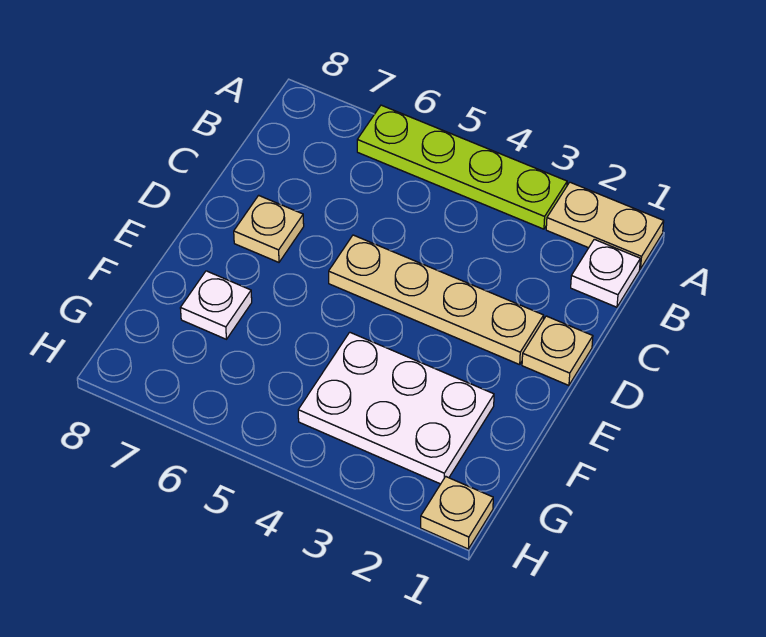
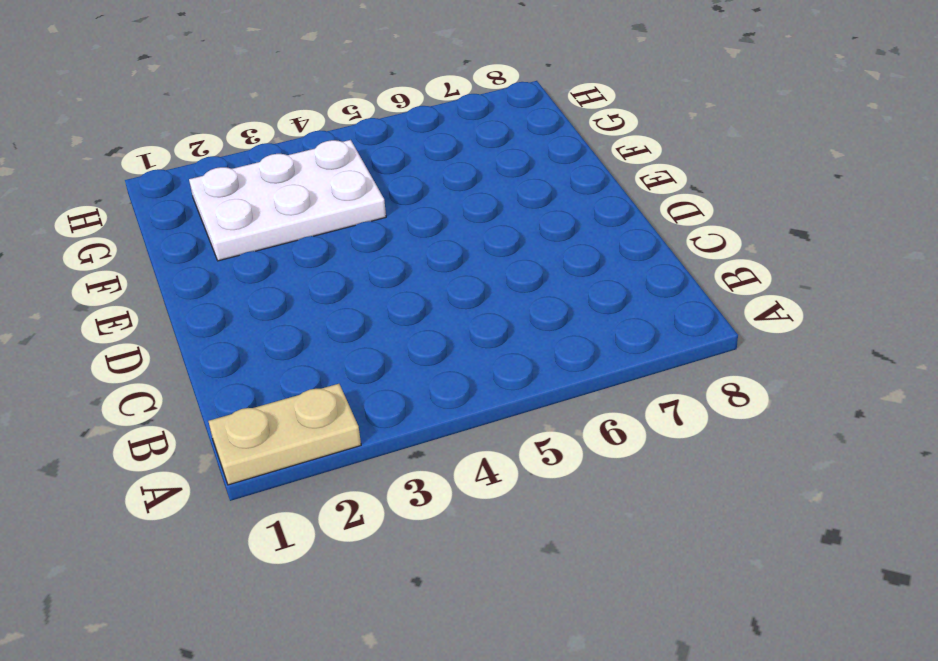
none -> lime plate A3:A6 level 1
none -> white plate B1 level 1

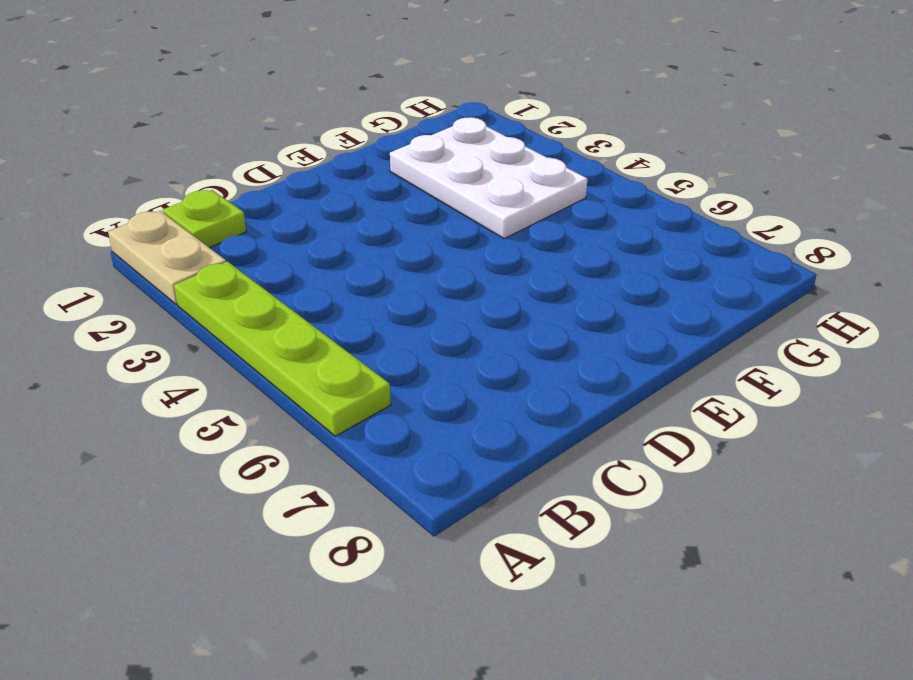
lime plate B1 level 1 -> white plate B1 level 1
none -> tan plate D1 level 1
none -> tan plate D2:D5 level 1

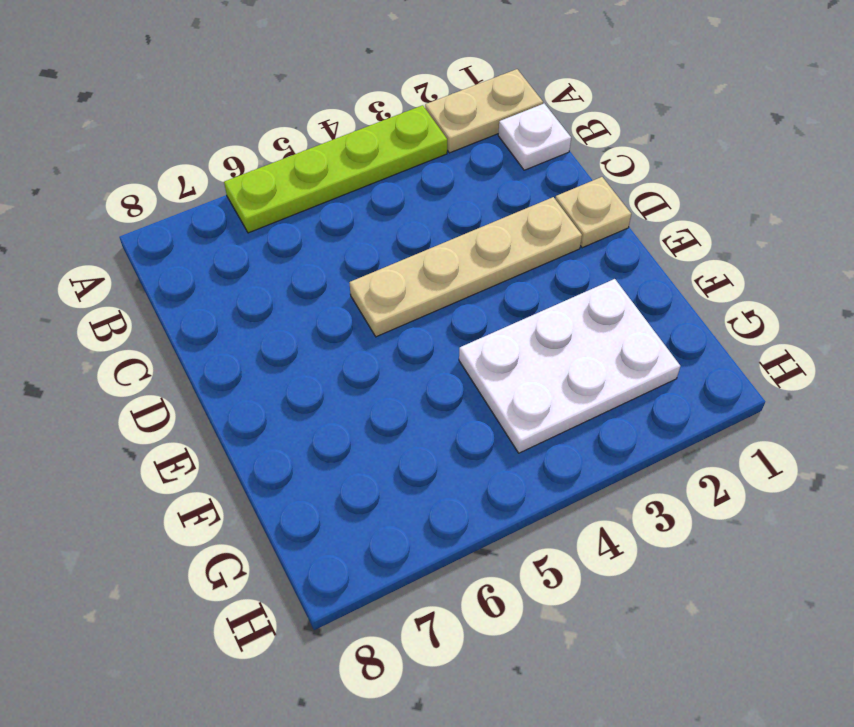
none -> tan plate D7 level 1
none -> white plate F7 level 1

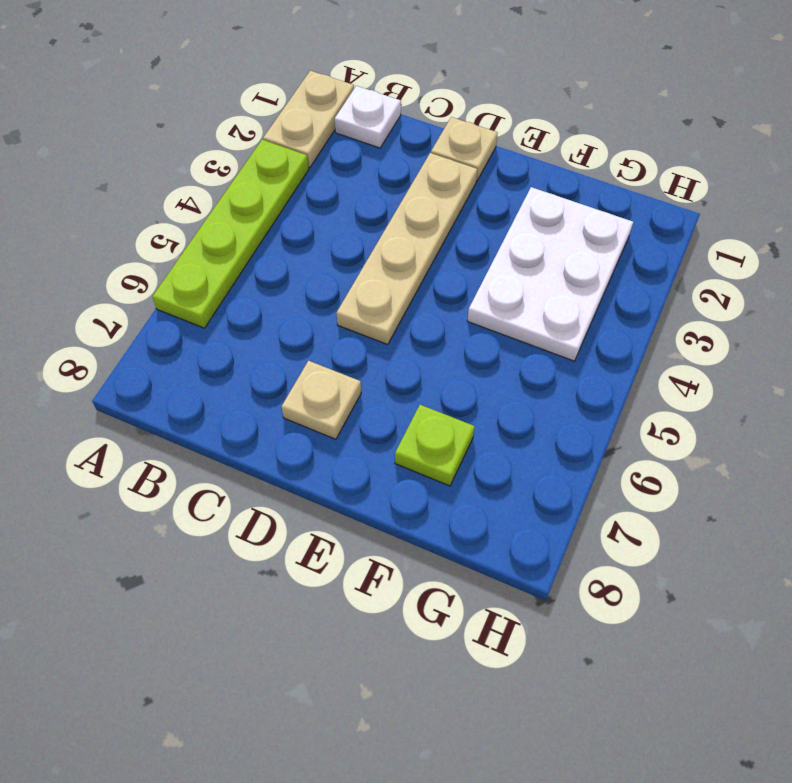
lime plate F7 level 1 -> white plate F7 level 1
none -> tan plate H1 level 1

